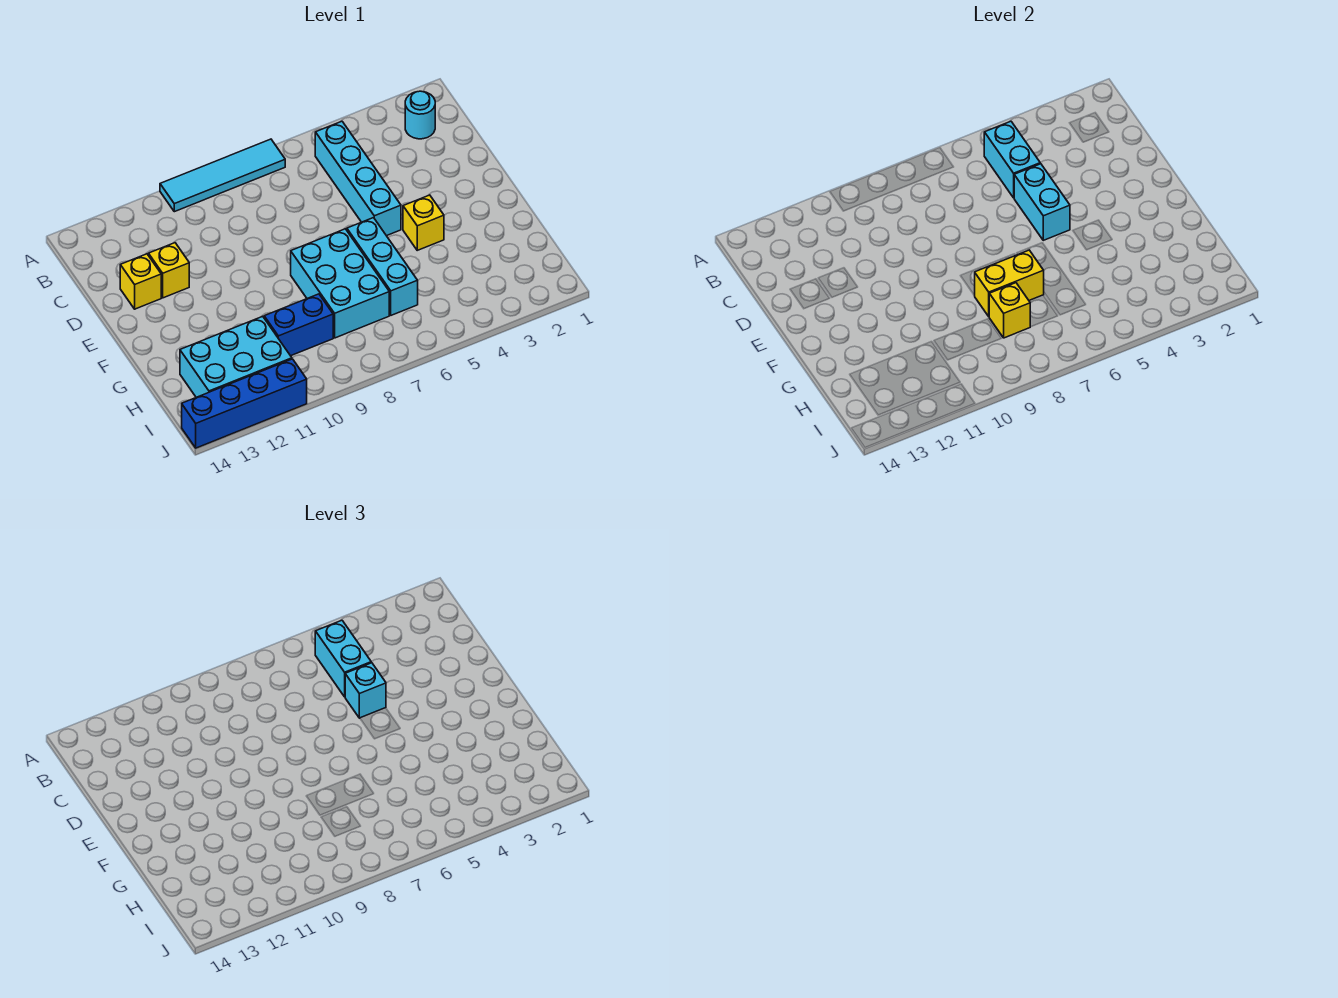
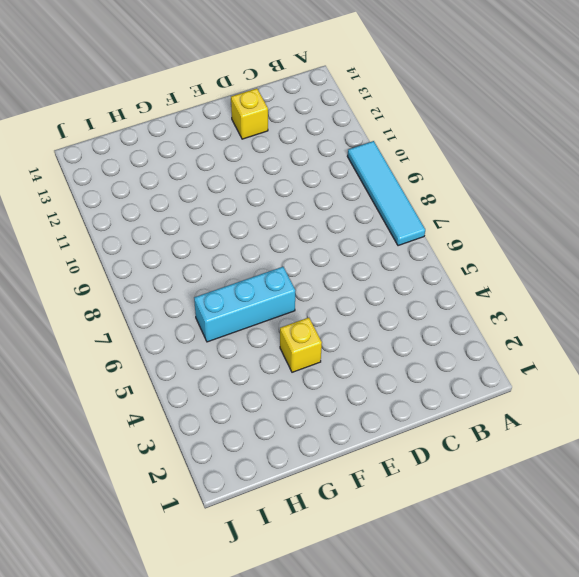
none -> cyan round brick B2 level 1
none -> cyan brick B5:E5 level 1
none -> yellow brick D12 level 1

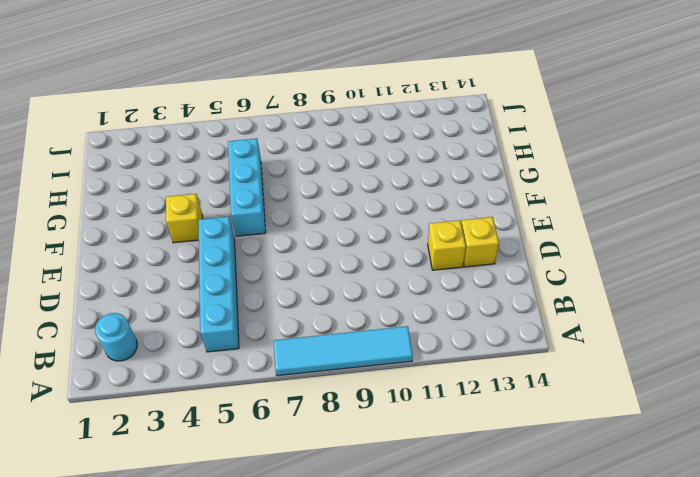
none -> cyan brick F7:H8 level 1
none -> blue brick H9:H10 level 1
none -> cyan brick H11:I13 level 1

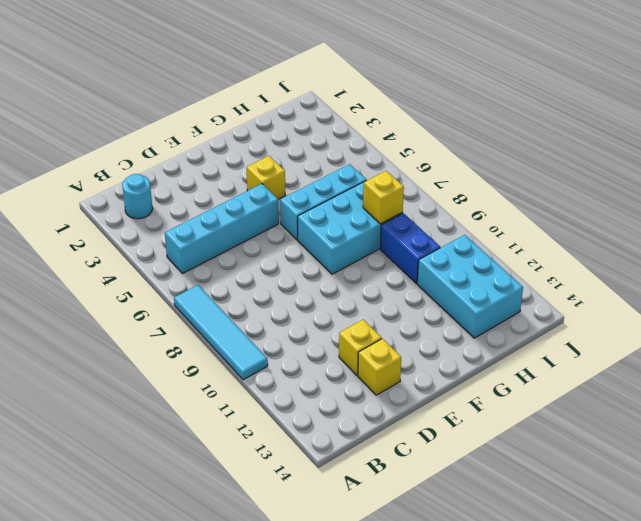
none -> blue brick J11:J14 level 1
none -> cyan brick B5:C5 level 2
none -> cyan brick D5:E5 level 2

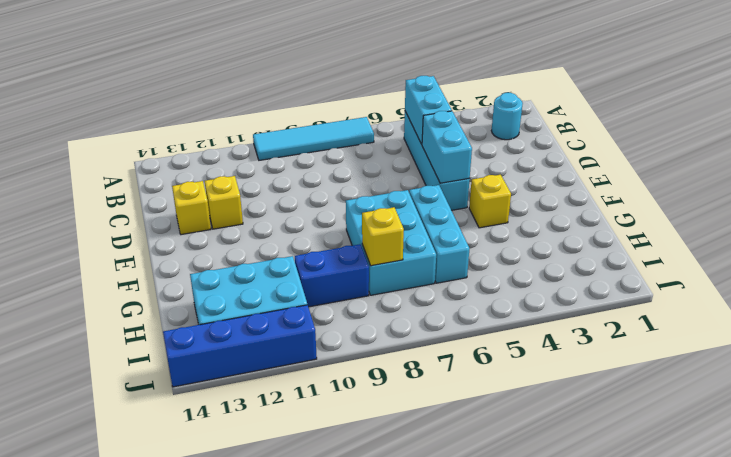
none -> yellow brick G7:G8 level 2
none -> cyan brick B5:C5 level 3
none -> cyan brick D5 level 3

